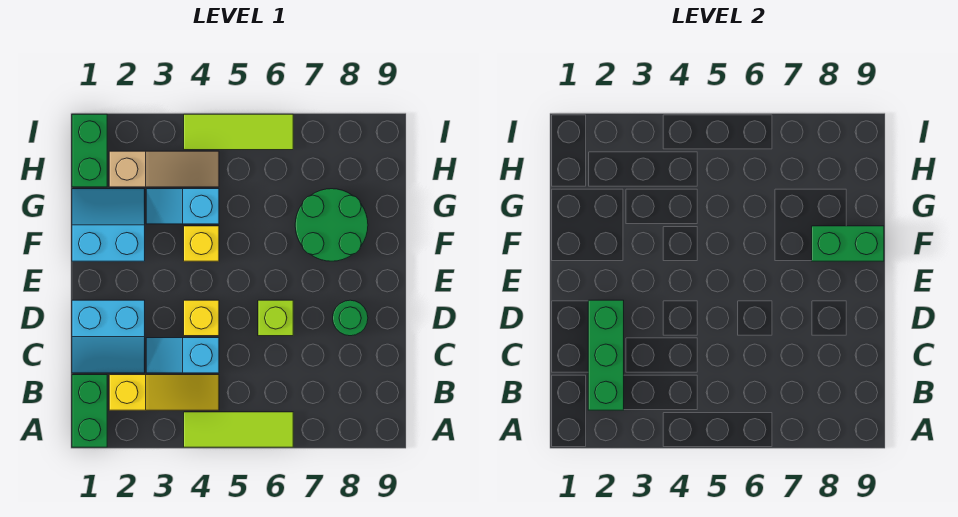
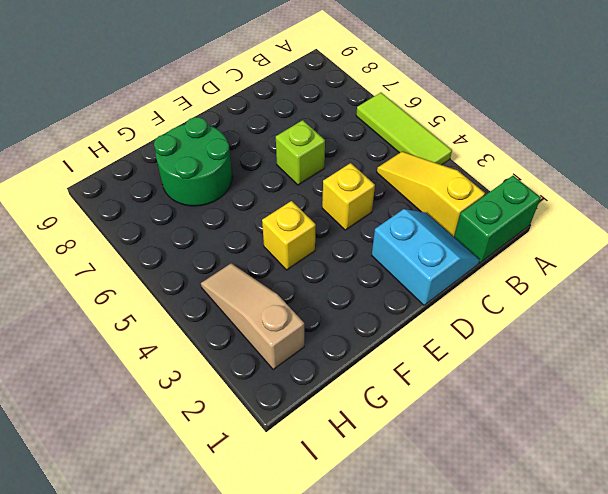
none -> cyan slope C3:C4 level 1 top 4
none -> green round brick D8 level 1
none -> cyan slope F1:G2 level 1 top F

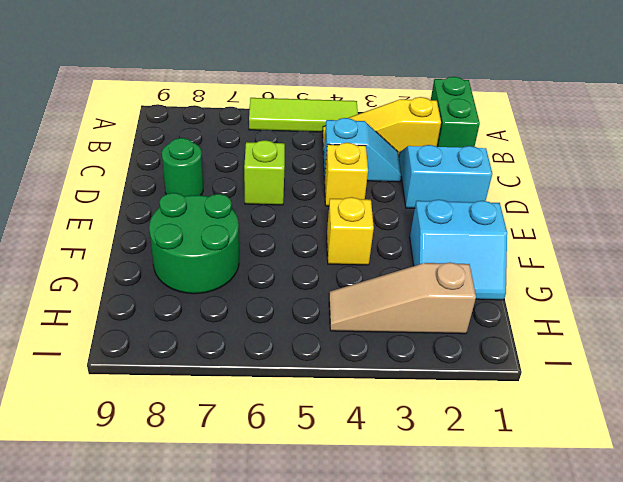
none -> cyan slope G3:G4 level 1 top 4
none -> green brick H1:I1 level 1
none -> lime tile I4:I6 level 1

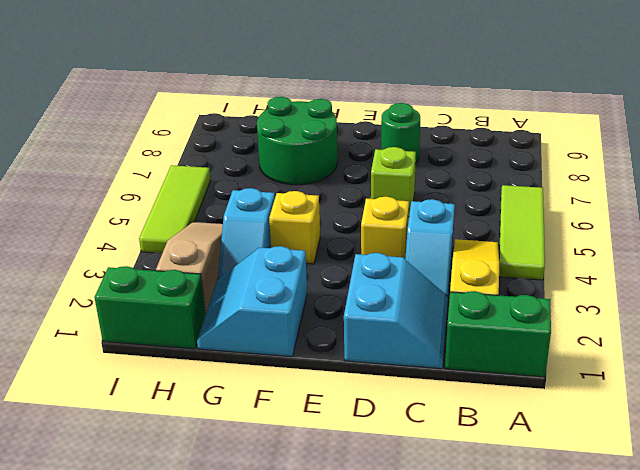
none -> green brick B2:D2 level 2
none -> green brick F8:F9 level 2

